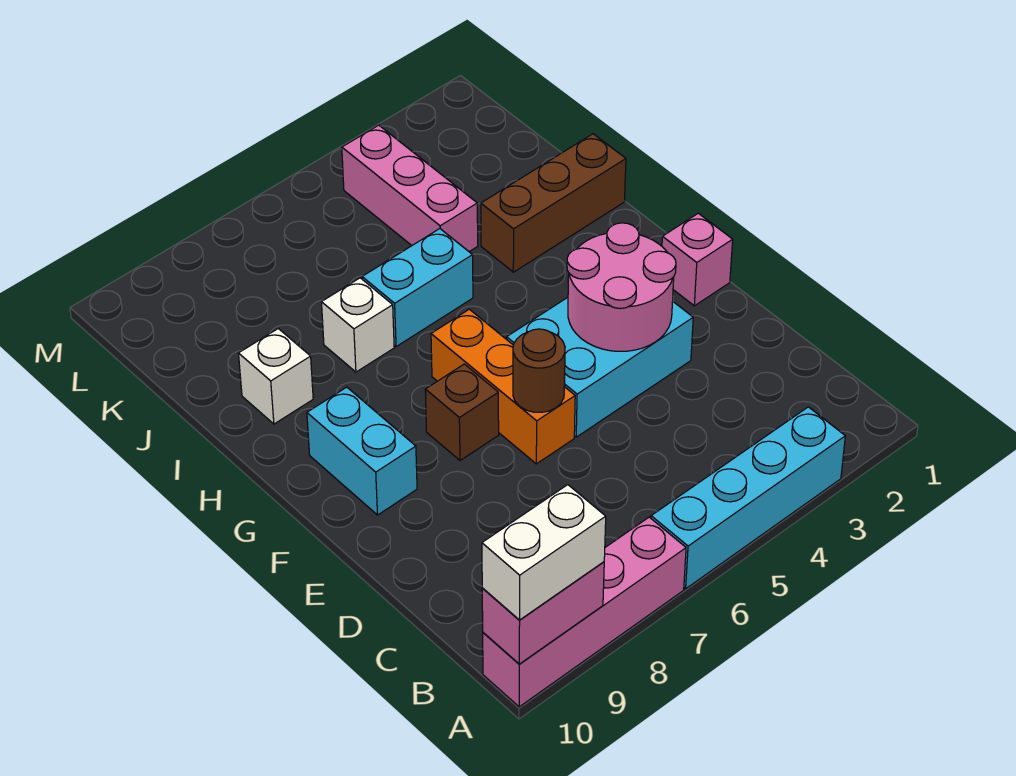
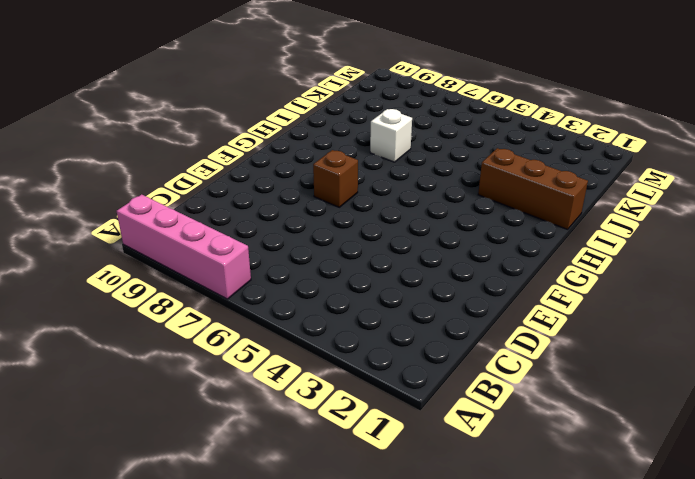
none -> cyan brick A3:A6 level 1
none -> cyan brick E3:F5 level 1
none -> orange brick E6:G6 level 1

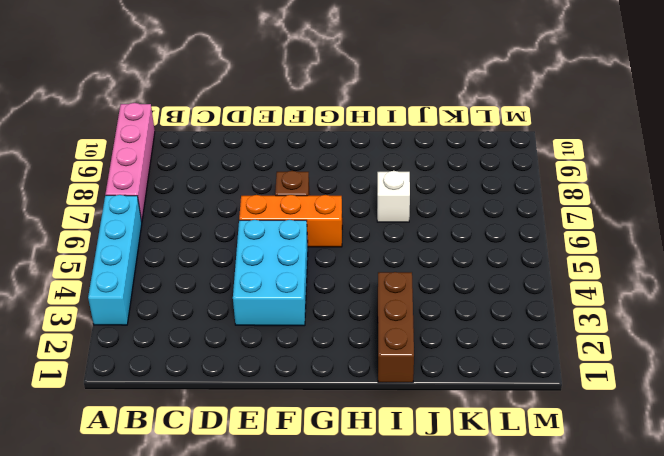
none -> pink brick F1 level 1
none -> cyan brick F9:G9 level 1
none -> cyan brick I5:I6 level 1

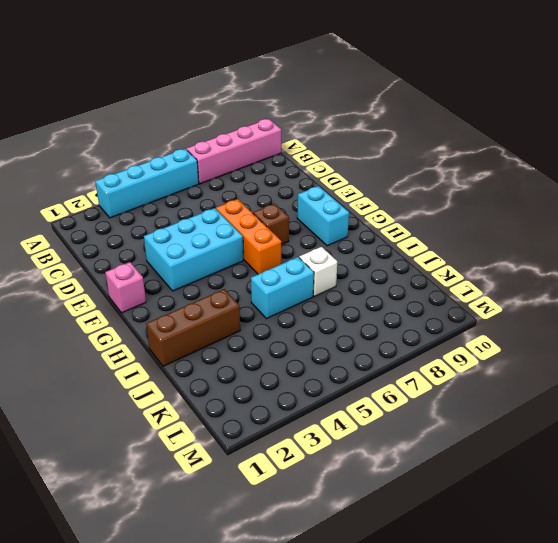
none -> white brick I9 level 1
none -> pink brick J4:L4 level 1
none -> pink brick A9:A10 level 2

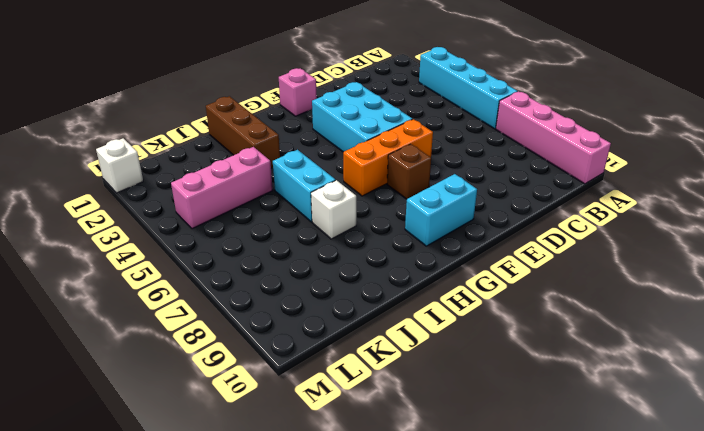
white brick M1 level 1 -> white brick I9 level 1
none -> pink brick A9:A10 level 2
none -> pink round brick E3:F4 level 2
none -> brown round brick E6 level 2

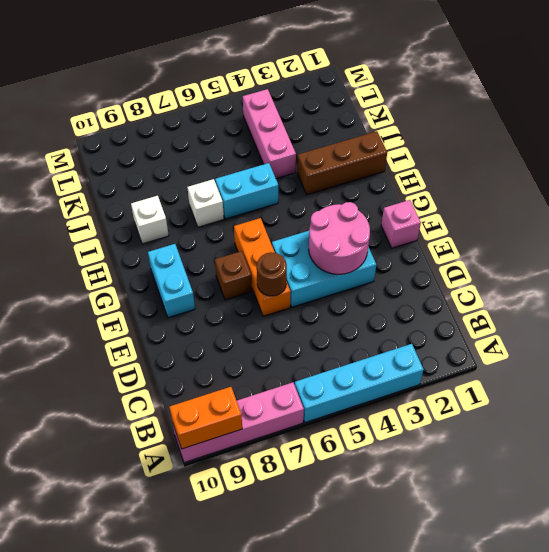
orange brick A9:A10 level 2 -> pink brick A9:A10 level 2
none -> white brick A9:A10 level 3

